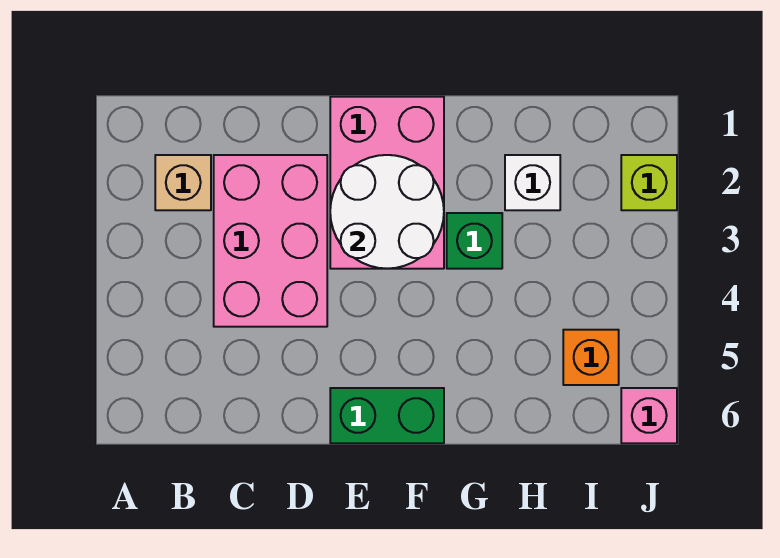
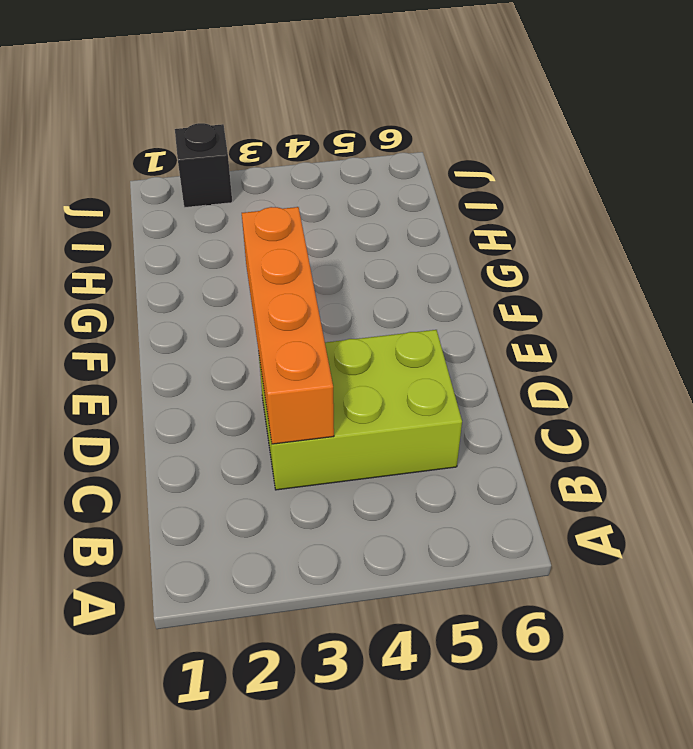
lime brick C3:D5 level 1 -> pink brick C2:D4 level 1
orange brick C3:F3 level 2 -> white round brick E2:F3 level 2
black brick J2 level 1 -> lime brick J2 level 1
none -> tan brick B2 level 1
none -> pink brick E1:F3 level 1

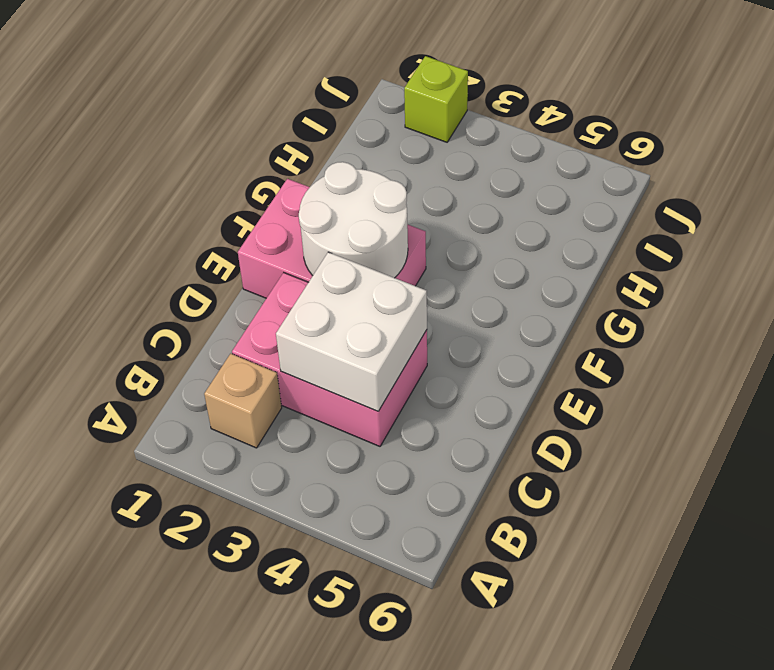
white brick C3:D4 level 2 -> none
none -> green brick E6:F6 level 1
none -> green brick G3 level 1

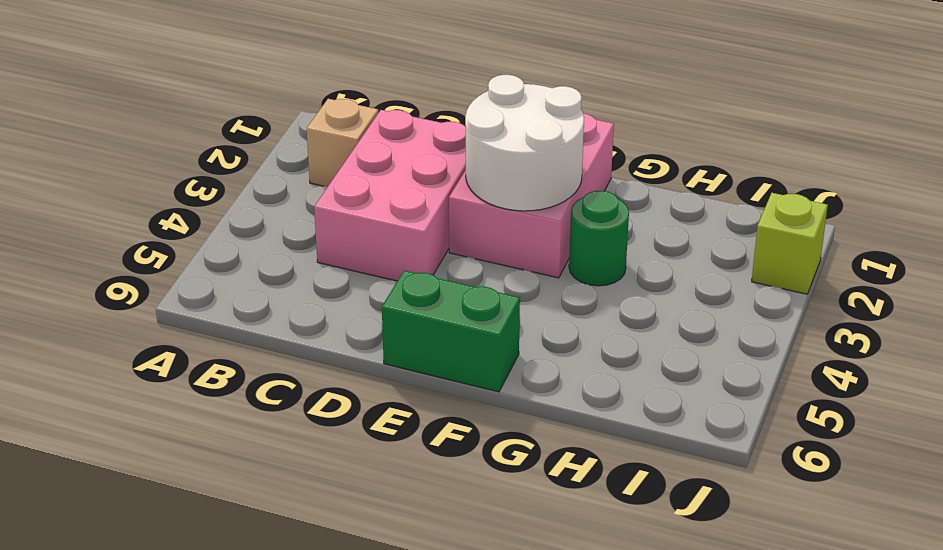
green round brick G3 level 1 -> green brick G3 level 1
none -> white brick H2 level 1
none -> orange brick I5 level 1

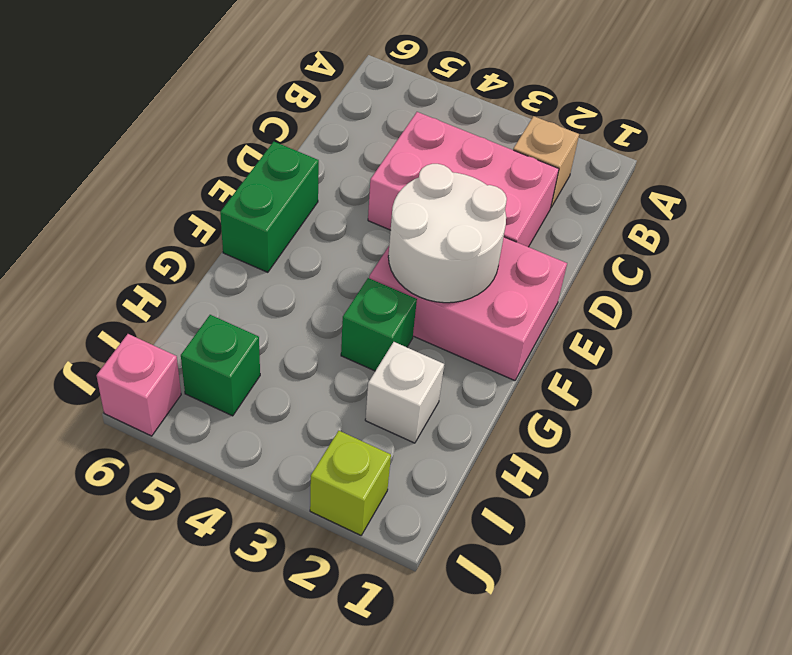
green brick I5 level 1 -> orange brick I5 level 1

